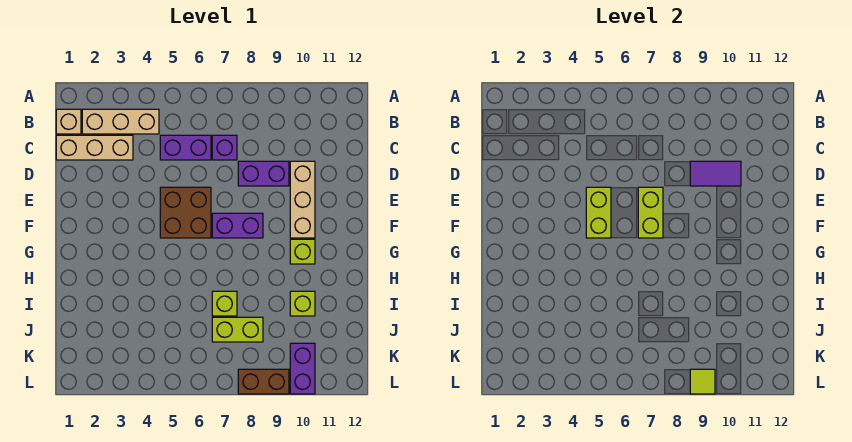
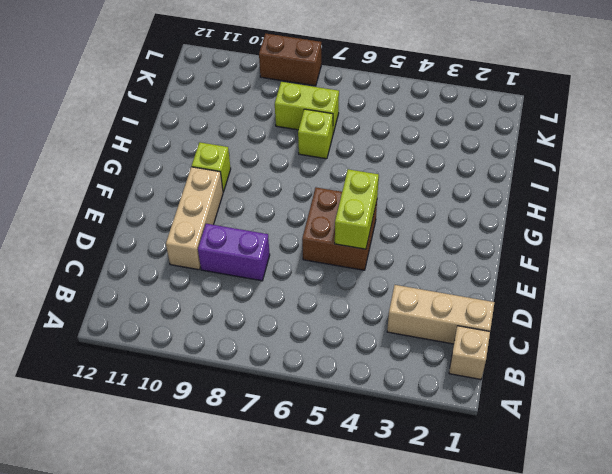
none -> tan brick B2:B4 level 1
none -> purple brick C5:C6 level 1
none -> purple brick C7 level 1

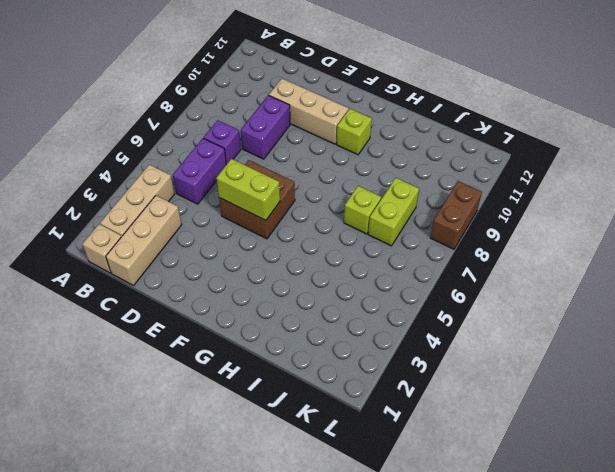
none -> purple brick F7:F8 level 1
none -> lime brick I10 level 1
none -> purple brick K10:L10 level 1

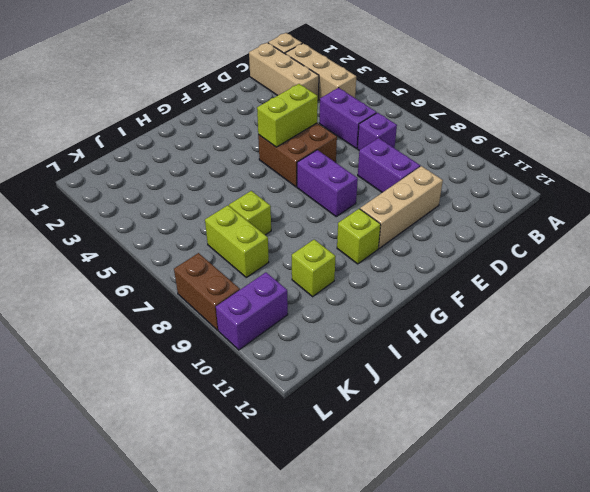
none -> purple tile D9:D10 level 2
none -> lime brick E7:F7 level 2
none -> lime tile L9 level 2

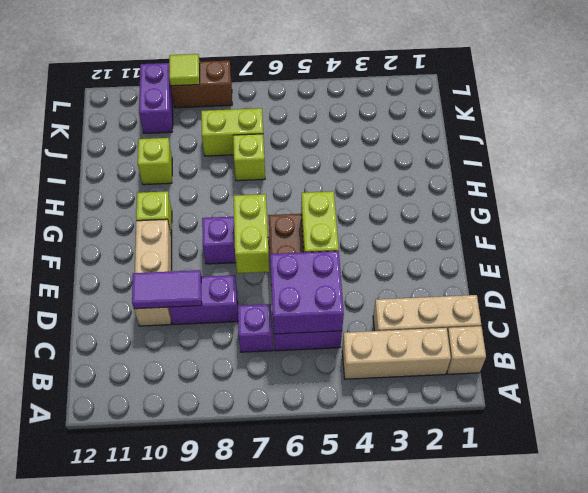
purple brick C5:D6 level 2 -> none

